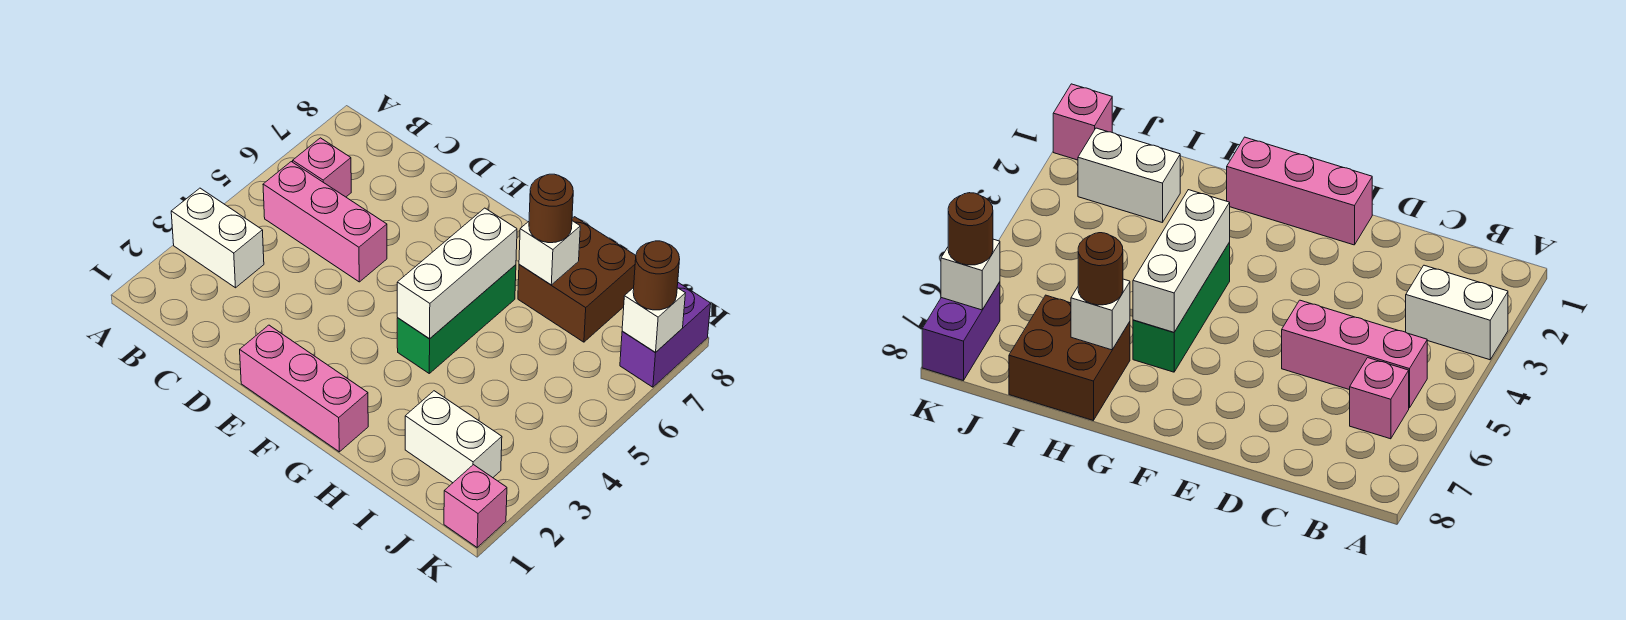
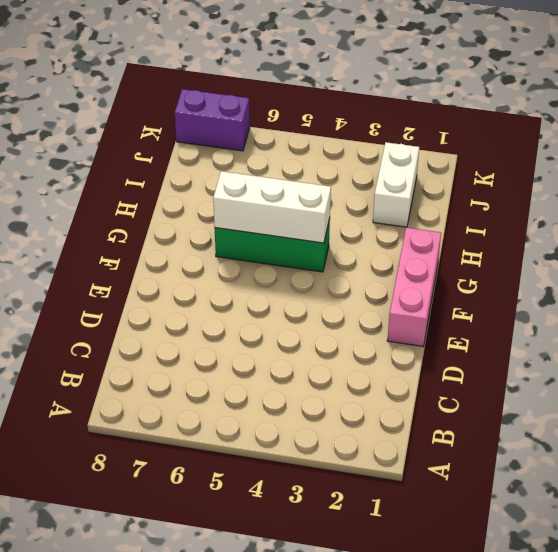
none -> white brick A3:B3 level 1
none -> pink brick B5:D5 level 1
none -> pink brick B6 level 1

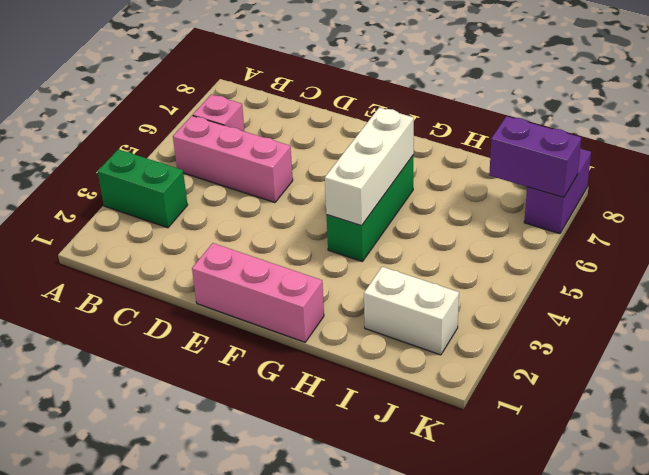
green brick A3:B3 level 1 -> white brick A3:B3 level 1
purple brick J7:K7 level 2 -> white brick K7 level 2
none -> brown brick H7:I8 level 1
none -> pink brick K1 level 1
none -> white brick H7 level 2

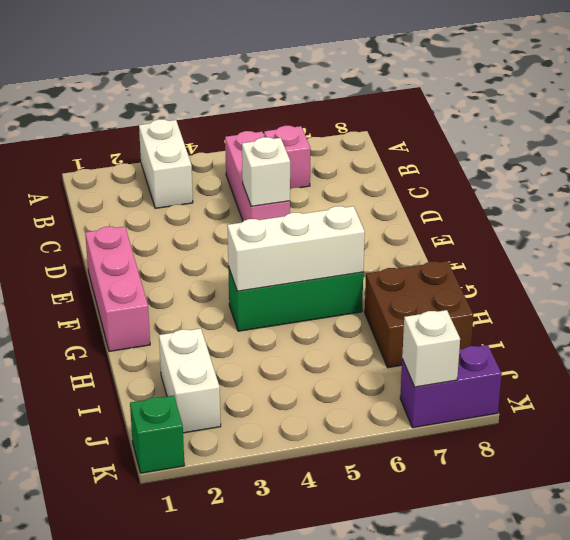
white brick D5 level 2 -> white brick H7 level 2
green brick K1 level 1 -> pink brick K1 level 1
none -> brown round brick H7 level 3
none -> brown round brick K7 level 3

